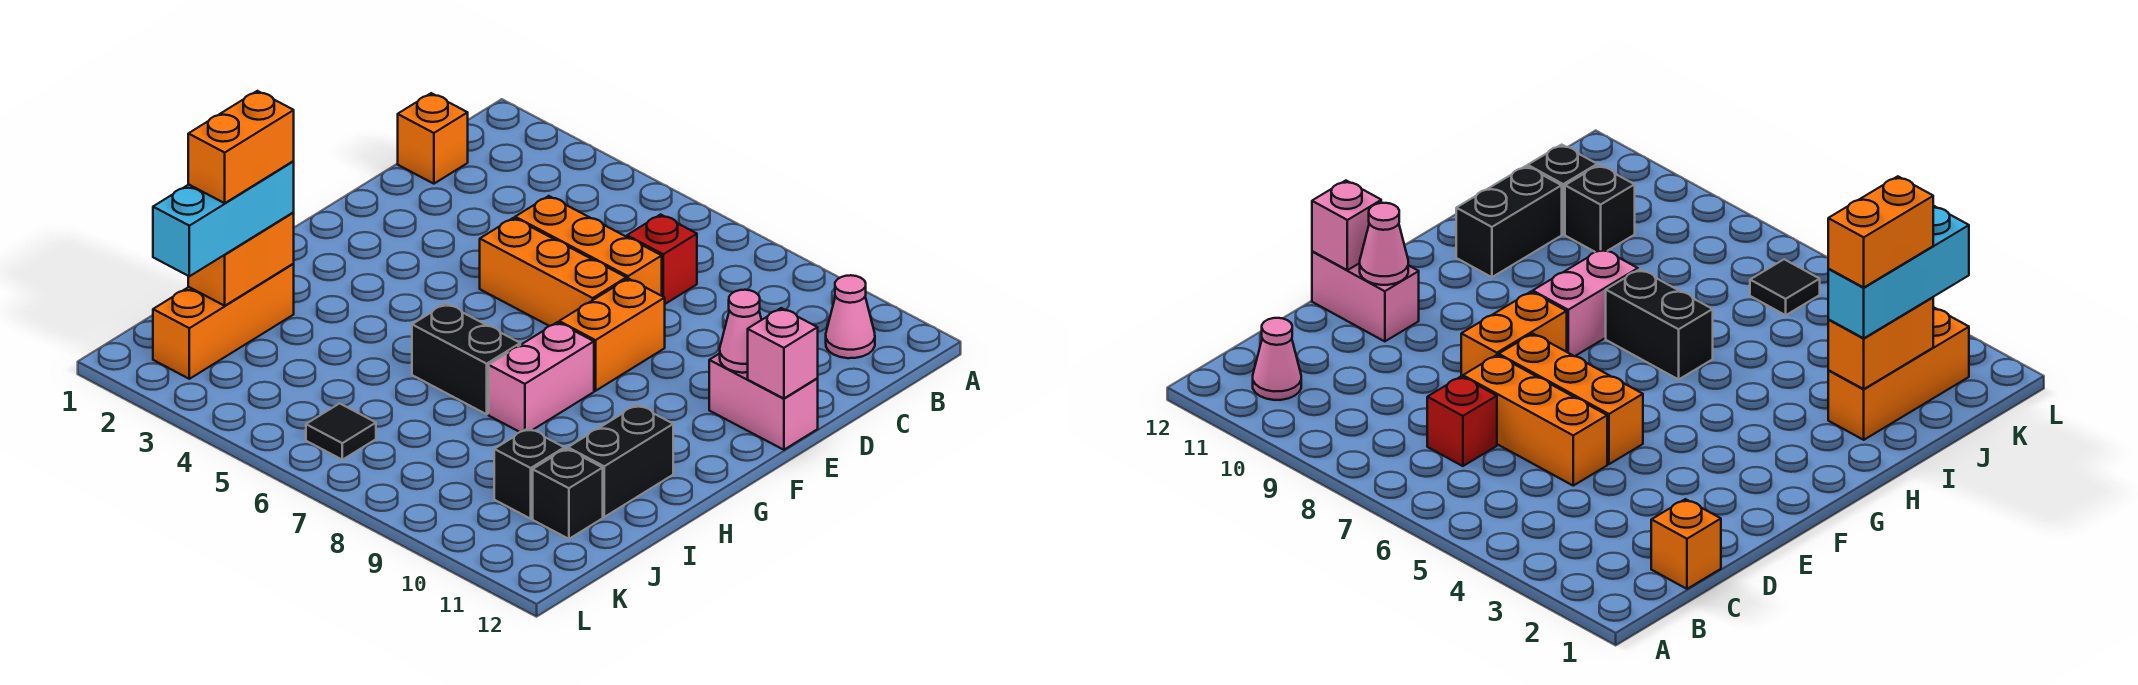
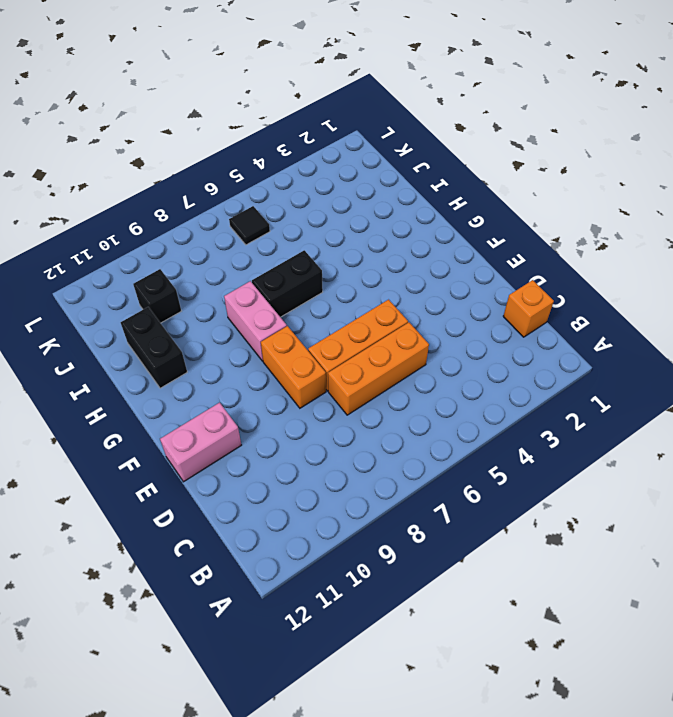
none -> pink cone B11 level 1
none -> red brick C7 level 1
none -> orange brick I2:K2 level 1

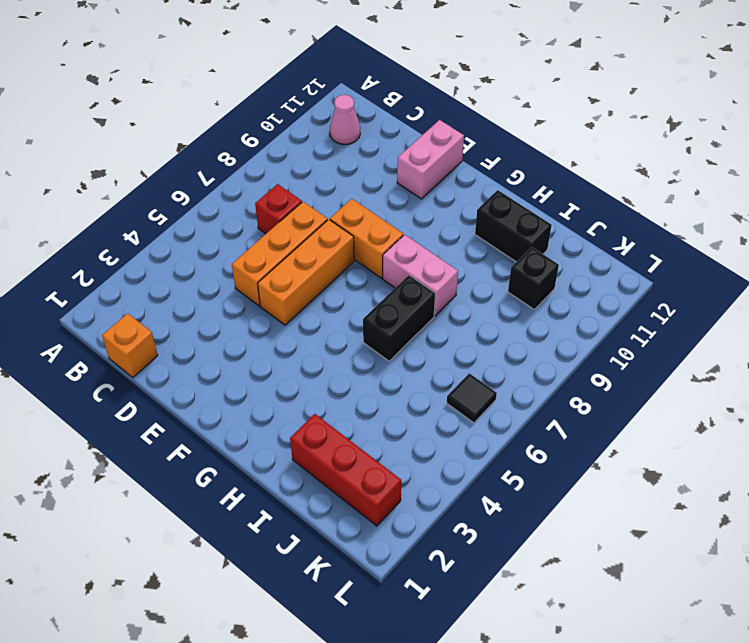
red brick I2:K2 level 1 -> orange brick I2:K2 level 1
none -> black brick J11 level 1
none -> pink cone E11 level 2
none -> pink brick E12 level 2

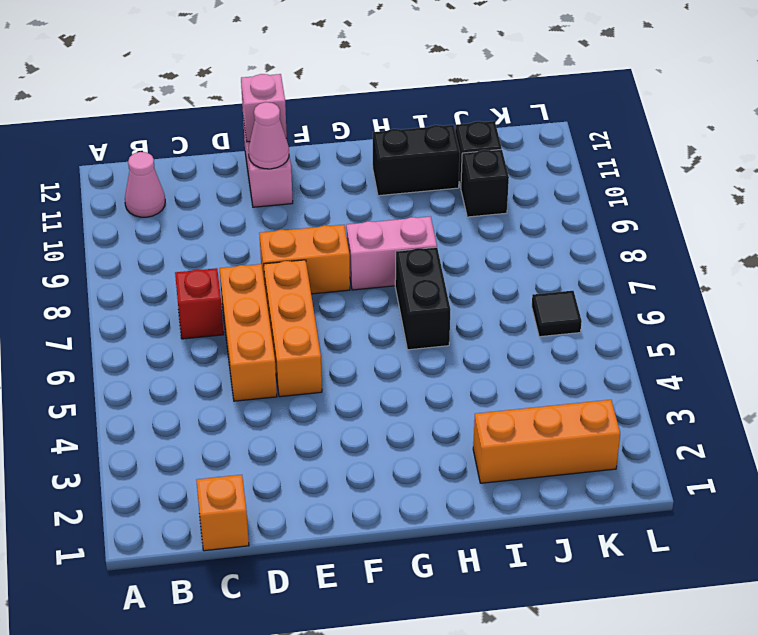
none -> orange brick I2:J2 level 2
none -> cyan brick I2:K2 level 3
none -> orange brick I2:J2 level 4

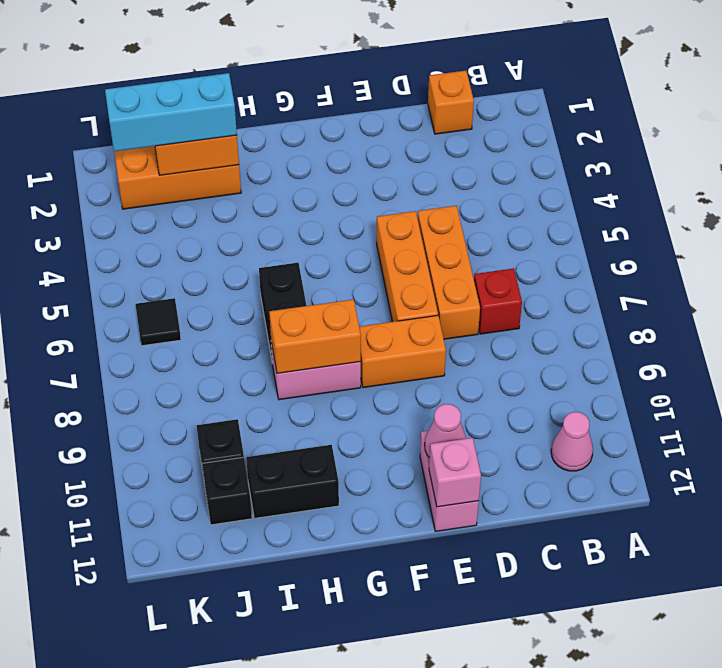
orange brick G8:H8 level 2 -> orange brick I2:J2 level 4

